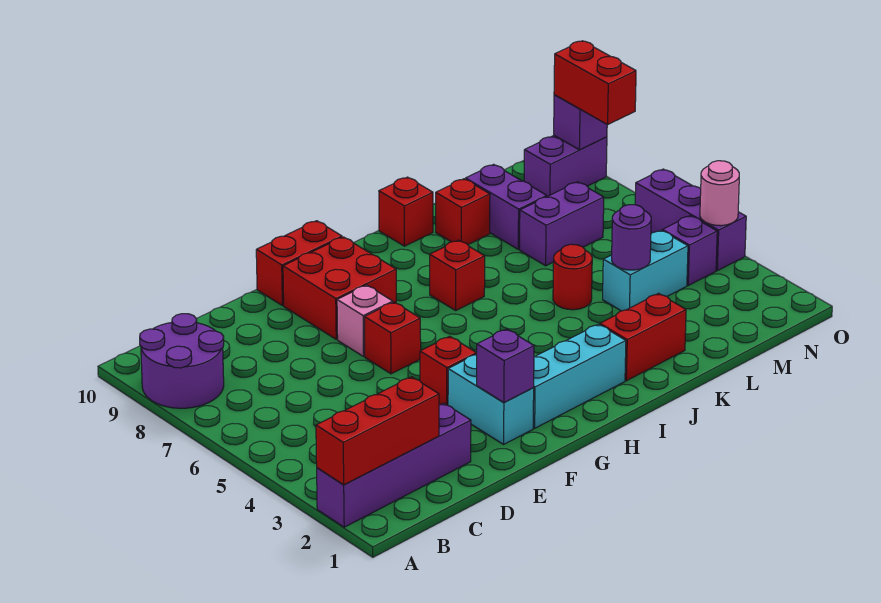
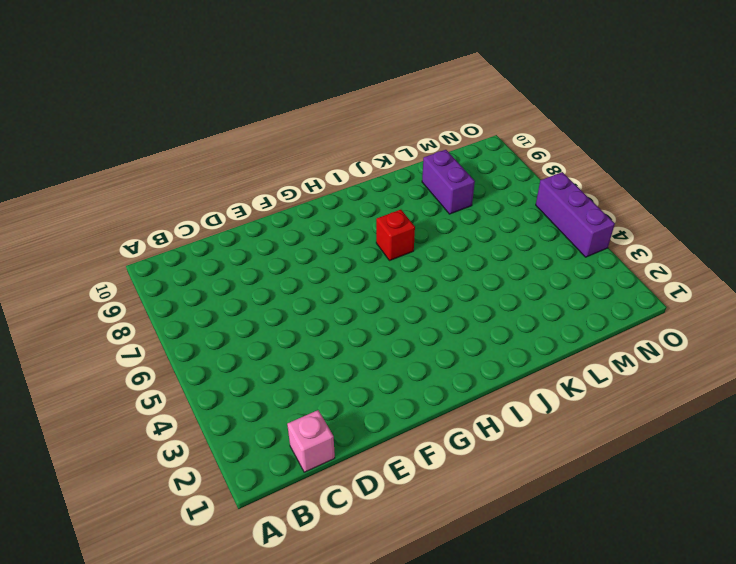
pink brick C1 level 1 -> pink brick F7 level 1
none -> purple brick A2:D2 level 1
none -> purple round brick A8:B9 level 1
none -> cyan brick F2:F3 level 1

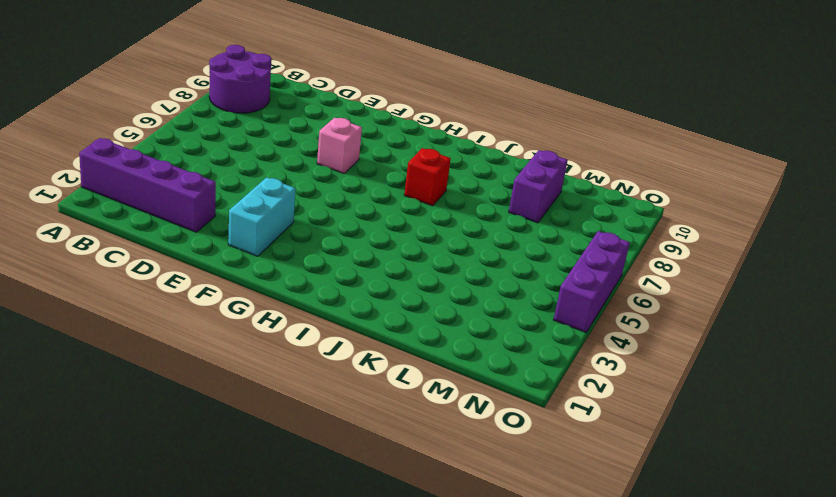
none -> red brick F4 level 1
none -> red brick F6 level 1
none -> red brick F8:G9 level 1

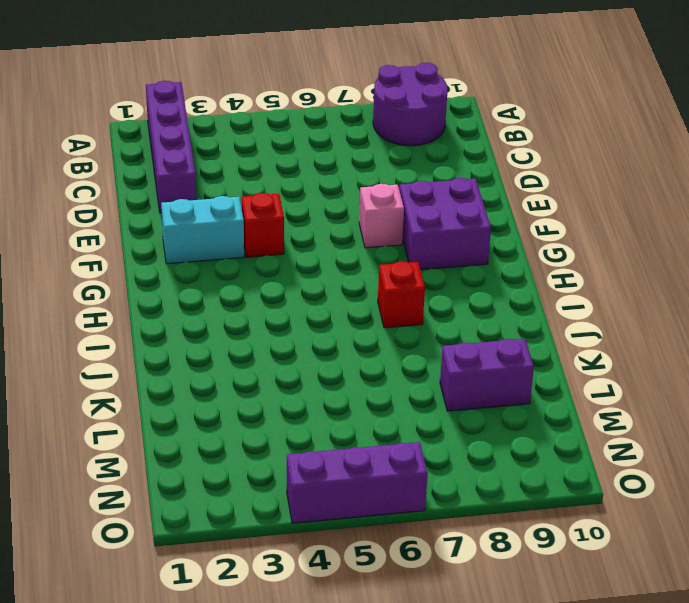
purple brick F8:G9 level 1 -> red brick F8:G9 level 1
none -> red brick F6 level 1
none -> red brick F10:G10 level 1
none -> cyan brick G2:I2 level 1

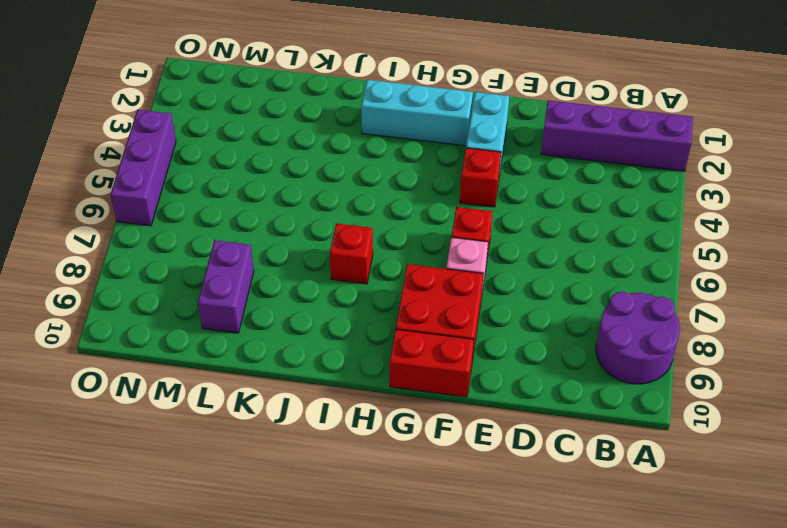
none -> red brick J2:K2 level 1
none -> red brick J10 level 1
none -> red round brick K5 level 1

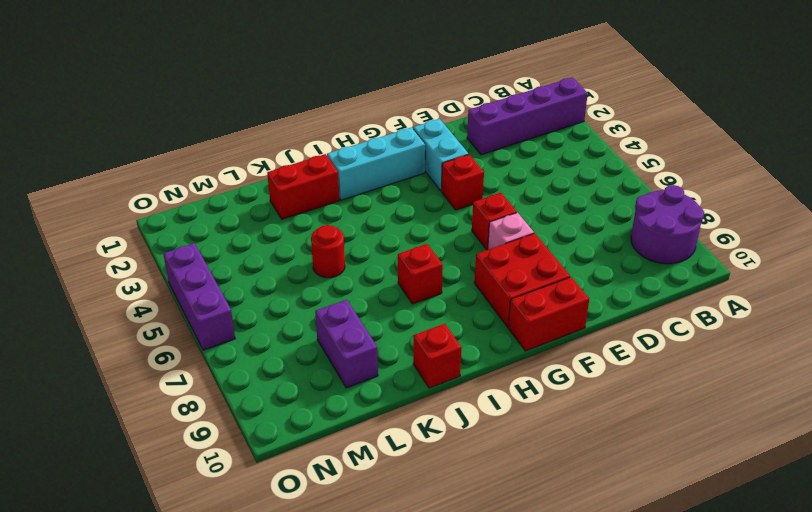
none -> red brick K9 level 1
none -> cyan brick L4:M4 level 1
none -> purple brick L7:M7 level 1

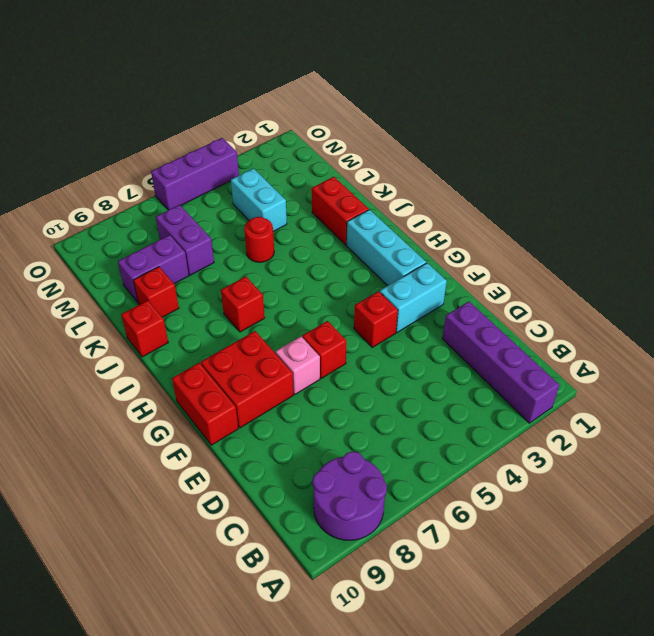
none -> purple brick N4 level 1
none -> purple brick N9:O9 level 1
none -> red brick A2:C2 level 2

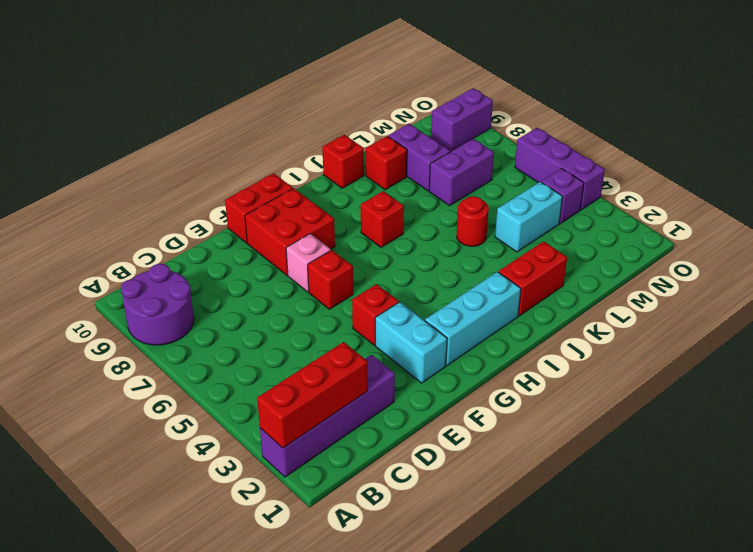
none -> purple brick F2 level 2
none -> purple round brick L4 level 2
none -> pink round brick O4 level 2

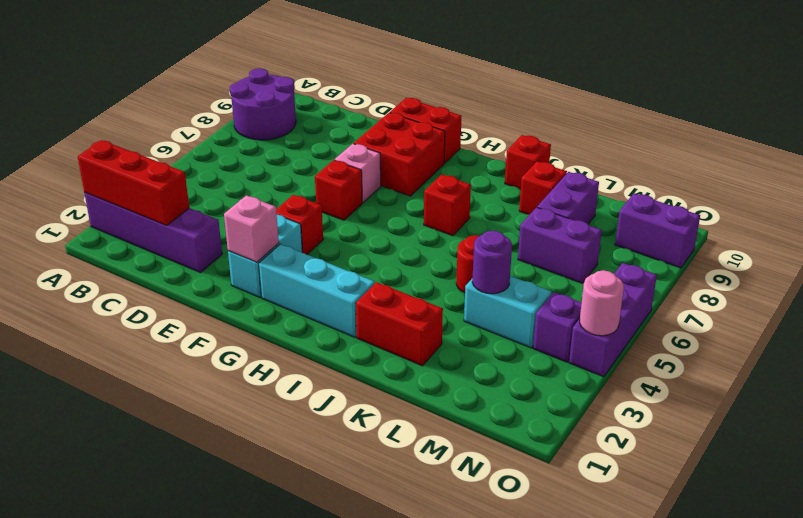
pink brick F2 level 2 -> purple brick F2 level 2
none -> purple brick O9 level 2
none -> red brick O8:O9 level 3

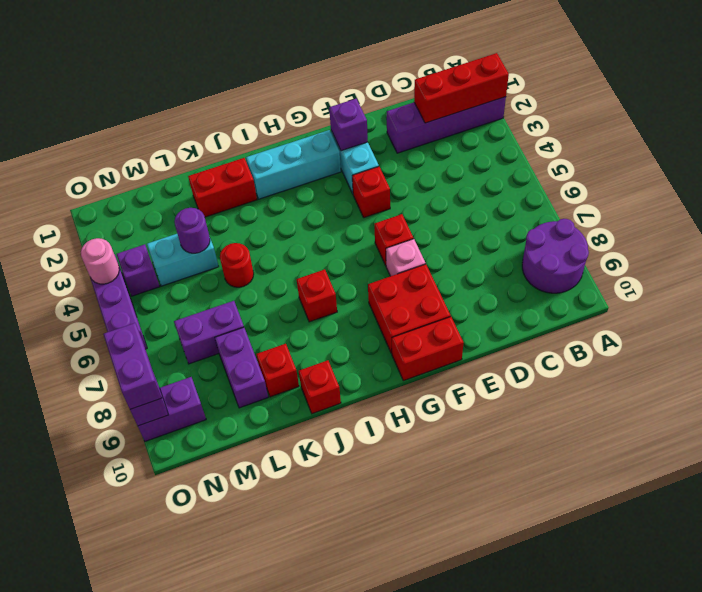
purple brick O8:O9 level 3 -> red brick O8:O9 level 3

